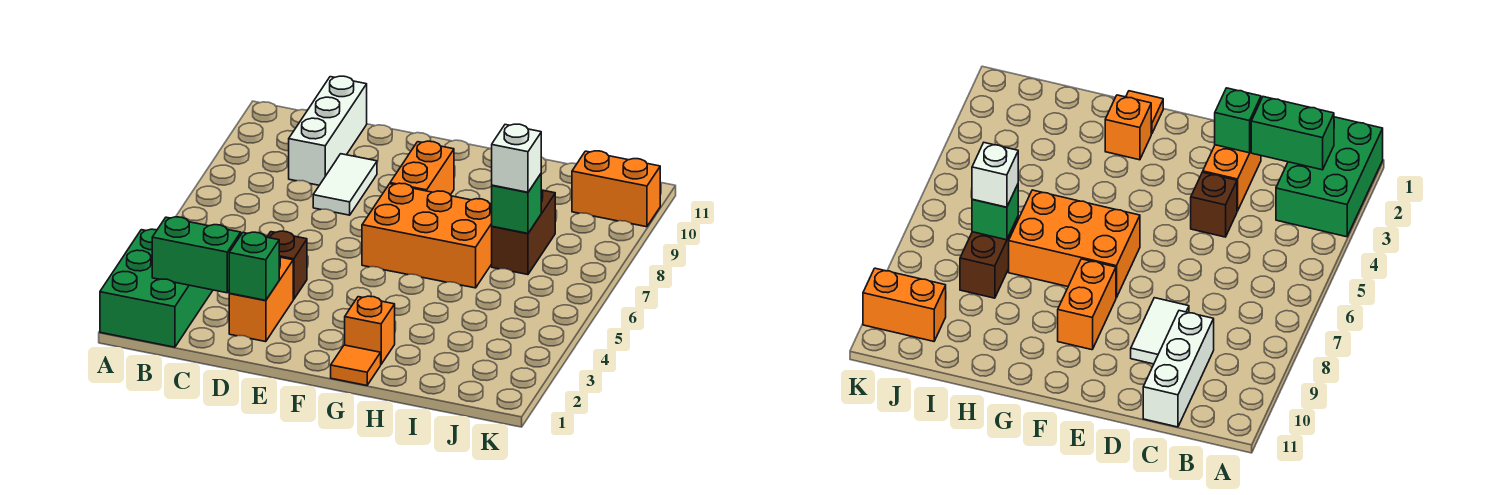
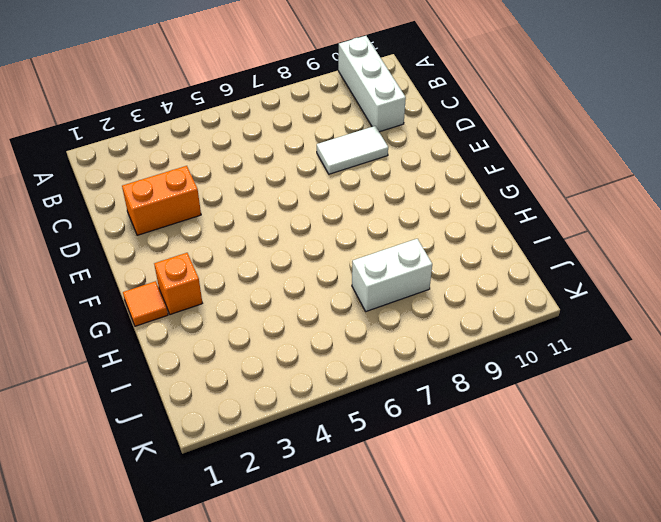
white brick A10:C10 level 1 -> white brick C9:C11 level 1
white brick I7:I8 level 1 -> brown brick I7:I8 level 1
none -> green brick A1:B3 level 1
none -> brown brick D4 level 1
none -> orange brick F6:H7 level 1

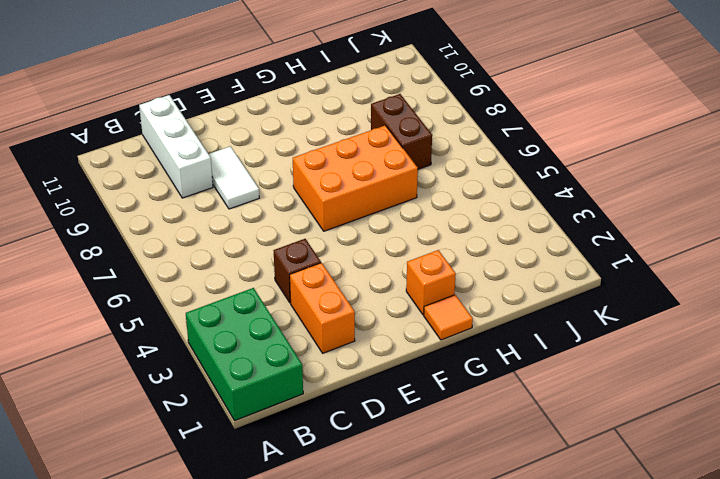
none -> orange brick F8:F9 level 1
none -> orange brick J10:K10 level 1
none -> green brick B2:C2 level 2

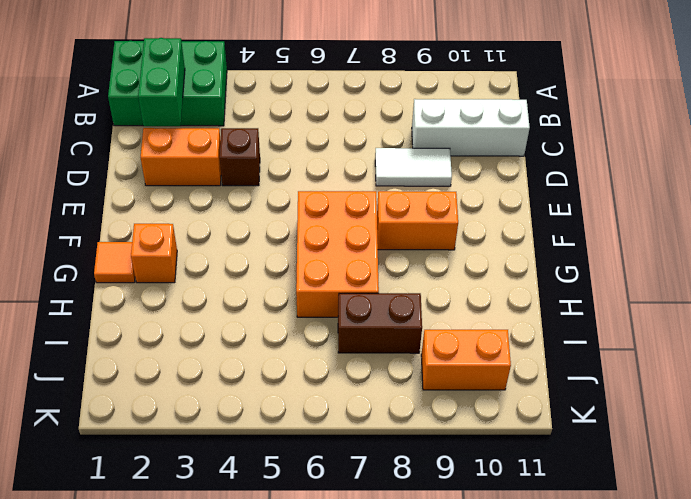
orange brick J9:J10 level 1 -> orange brick J10:K10 level 1
none -> green brick D2 level 2
none -> green brick I7 level 2
none -> white brick I7 level 3

